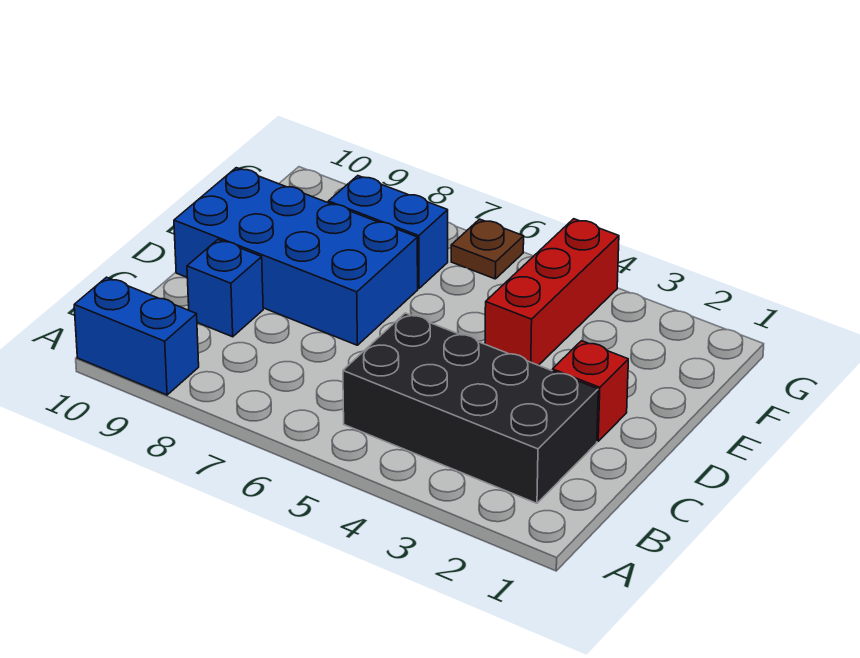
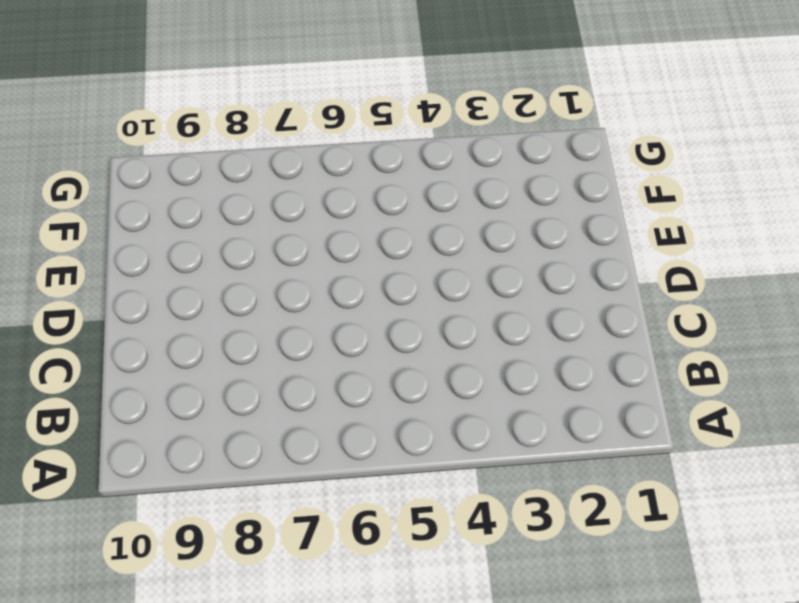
none -> blue brick A9:A10 level 1
none -> black brick B2:C5 level 1

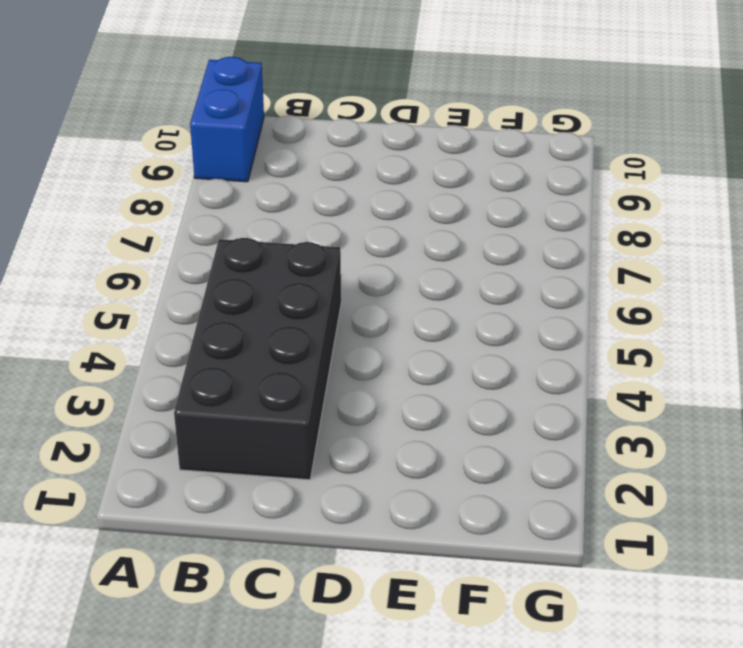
none -> blue brick C9 level 1
none -> red brick D2 level 1

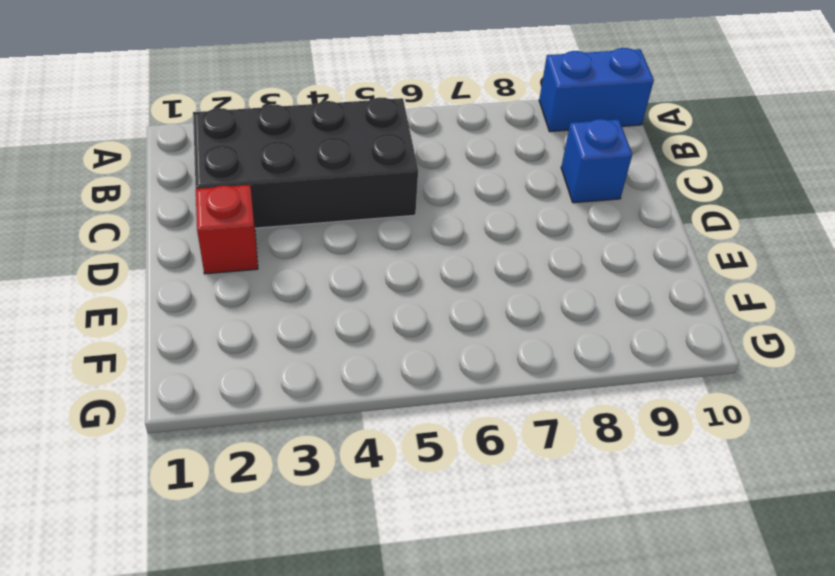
none -> blue brick D7:E10 level 1
none -> red brick E4:G4 level 1

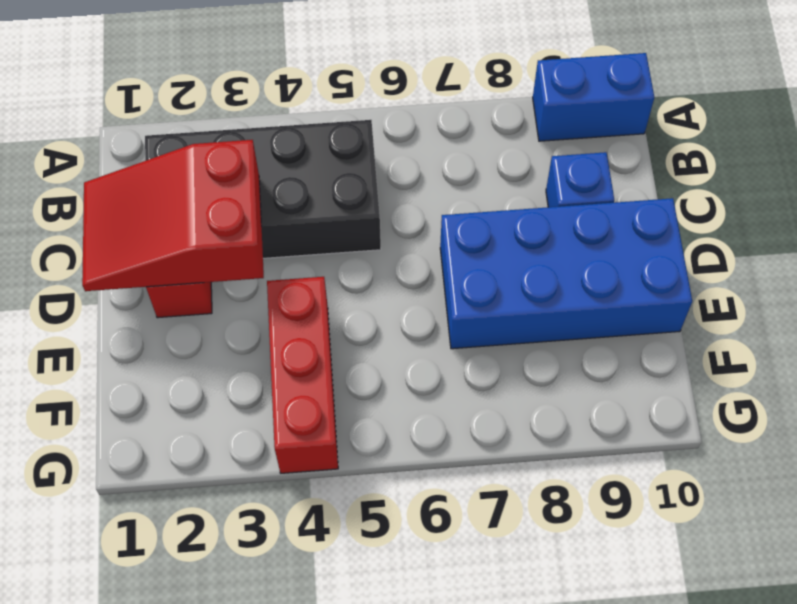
red slope C1:D3 level 2 top 3 -> none
none -> blue brick F7:F8 level 1
none -> brown plate G6 level 1

